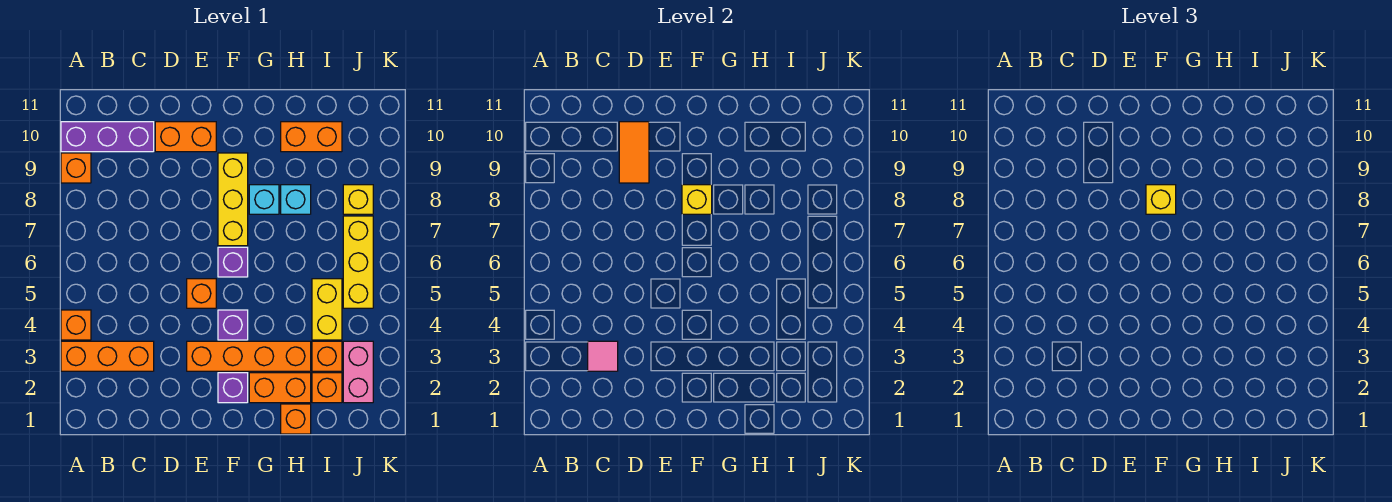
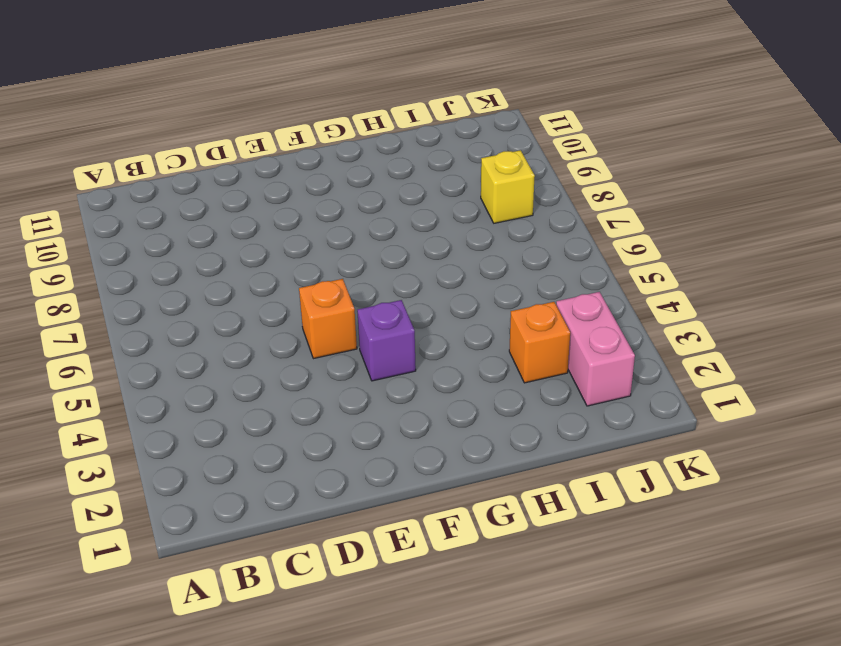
none -> orange brick A3:C3 level 1
none -> orange brick A4 level 1
none -> orange brick A9 level 1

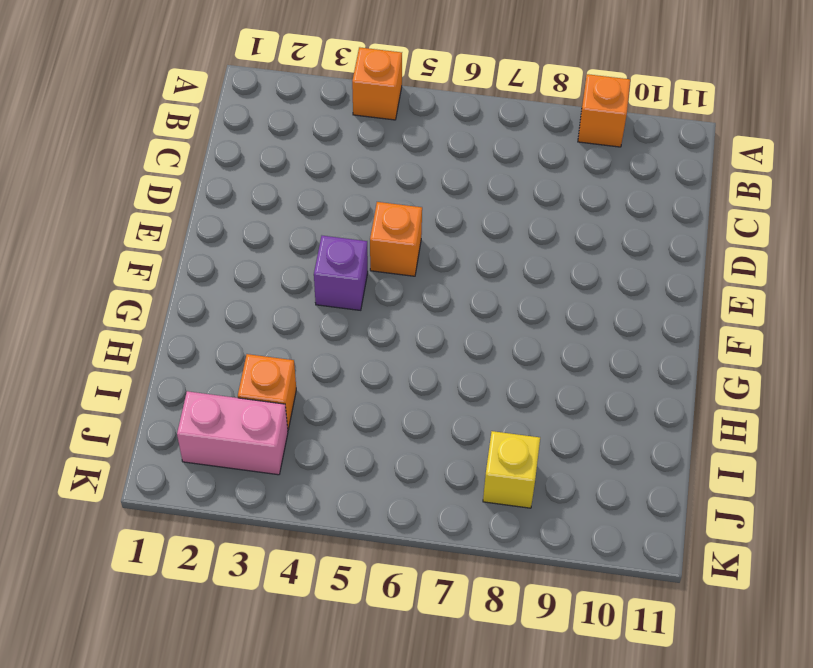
none -> orange brick A3:C3 level 1
none -> purple brick A10:C10 level 1
none -> orange brick D10:E10 level 1

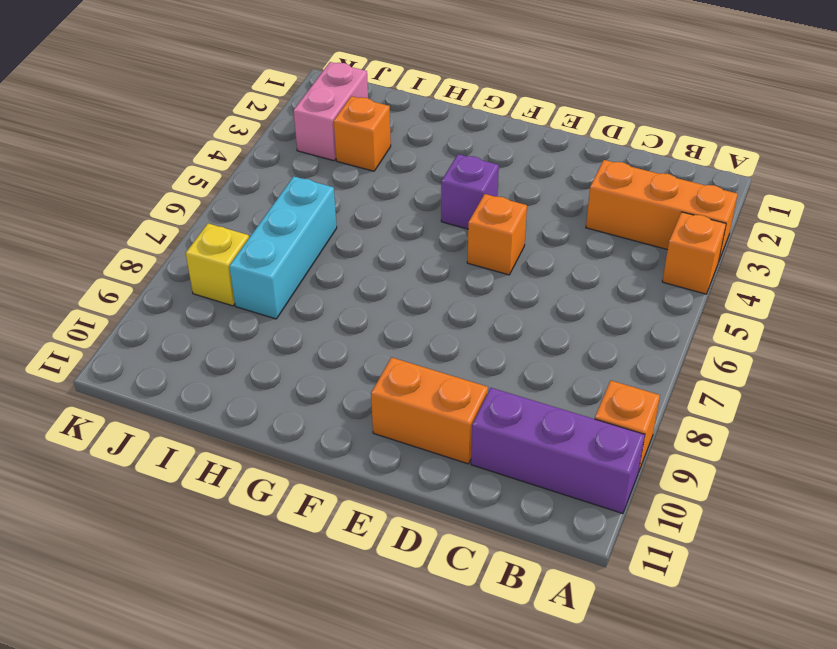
cyan brick I6:I8 level 1 -> none
none -> orange brick E3:H3 level 1
none -> purple brick F2 level 1
none -> purple brick F6 level 1

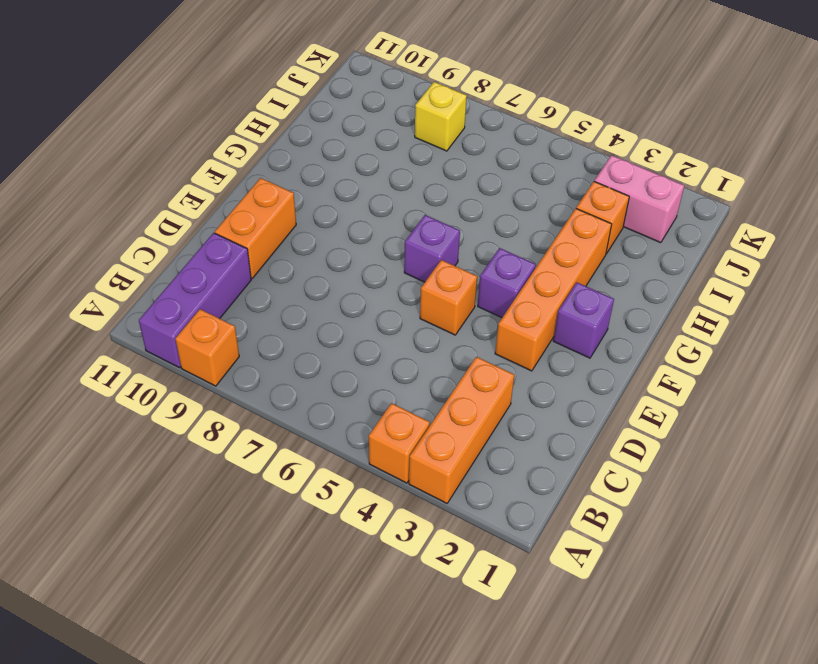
none -> yellow brick F7:F9 level 1
none -> orange brick G2:H2 level 1
none -> cyan brick G8 level 1

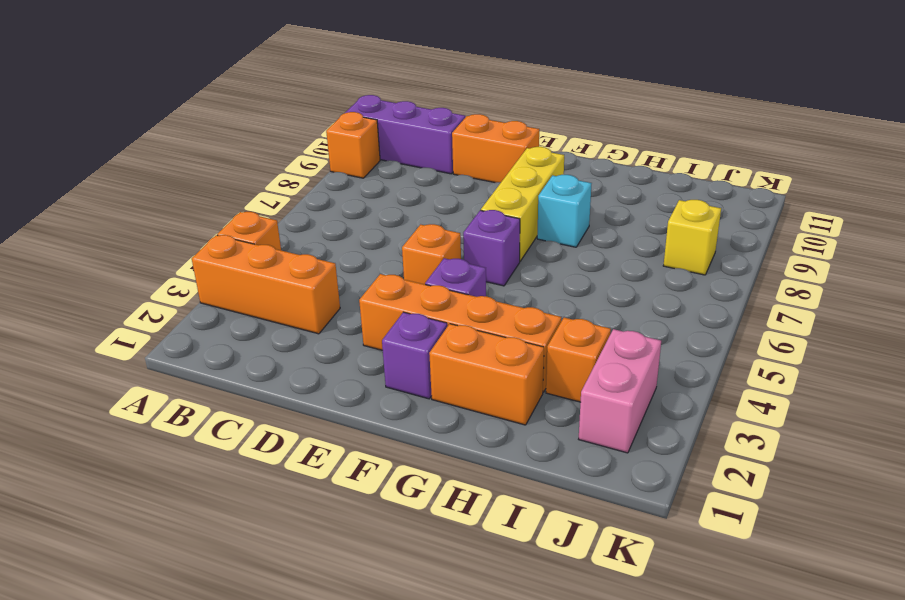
none -> orange brick H1 level 1
none -> cyan brick H8 level 1
none -> orange brick H10:I10 level 1

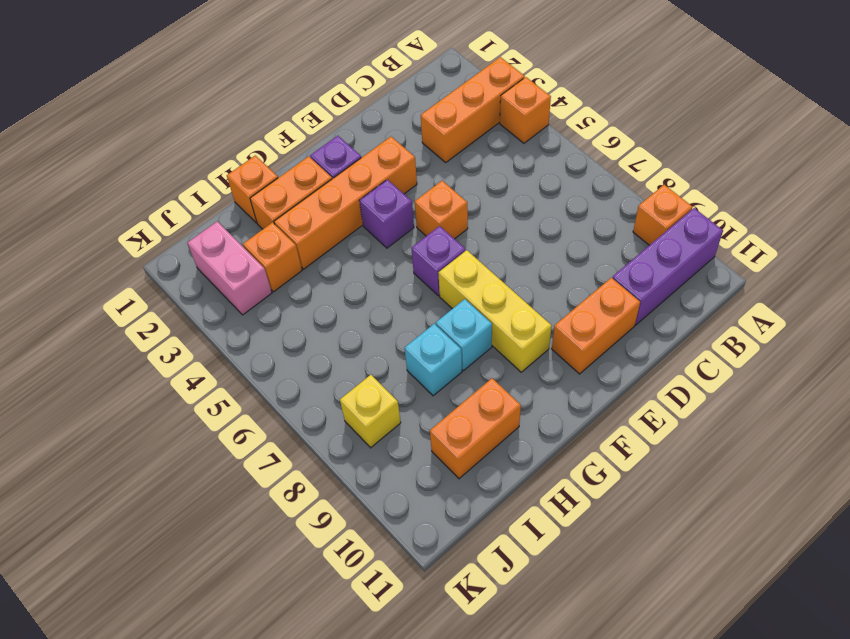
none -> orange brick I2 level 1
none -> yellow brick I4:I5 level 1
none -> yellow brick J5:J7 level 1

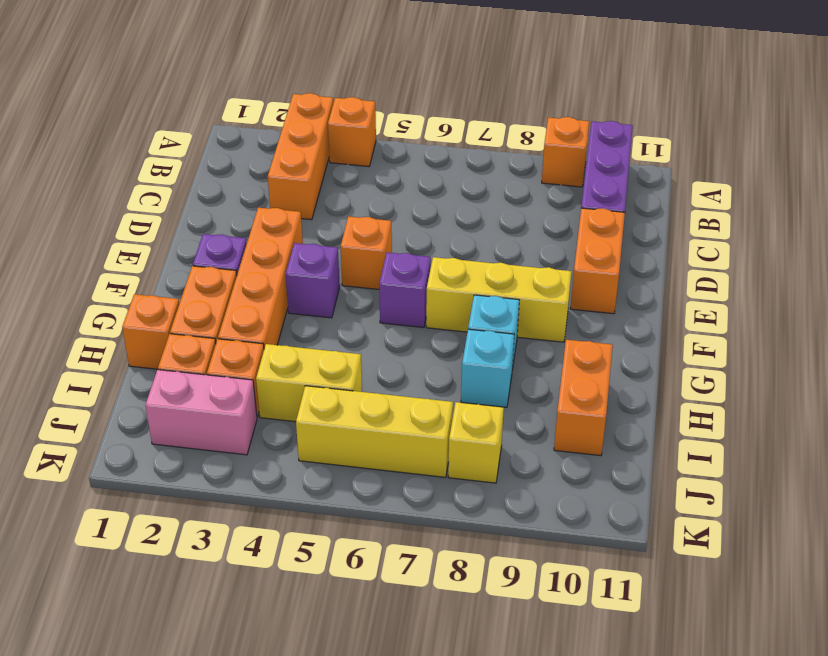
none -> pink tile C3 level 2
none -> orange tile D9:D10 level 2
none -> yellow brick F8 level 2

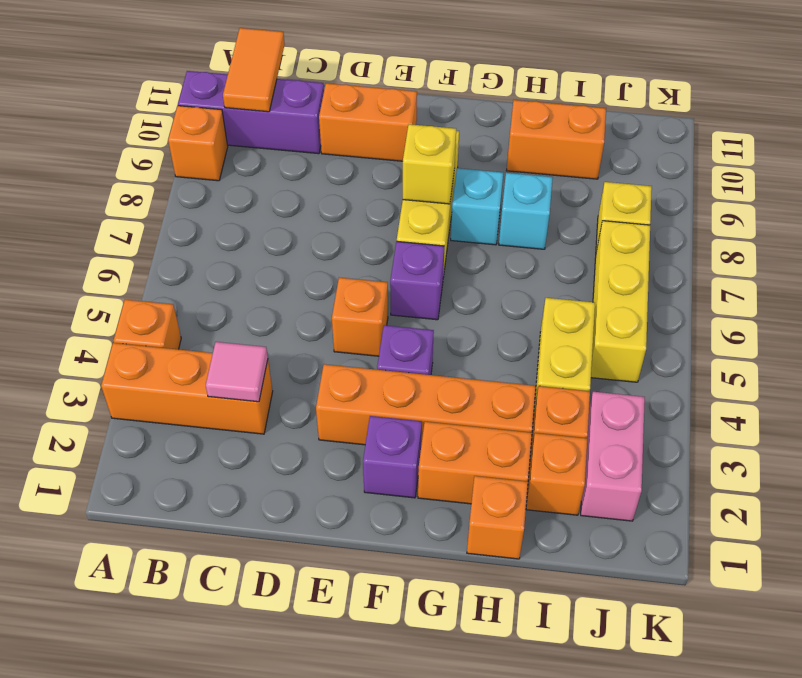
orange tile B10:B11 level 2 -> orange tile D9:D10 level 2
none -> yellow brick F8 level 3

